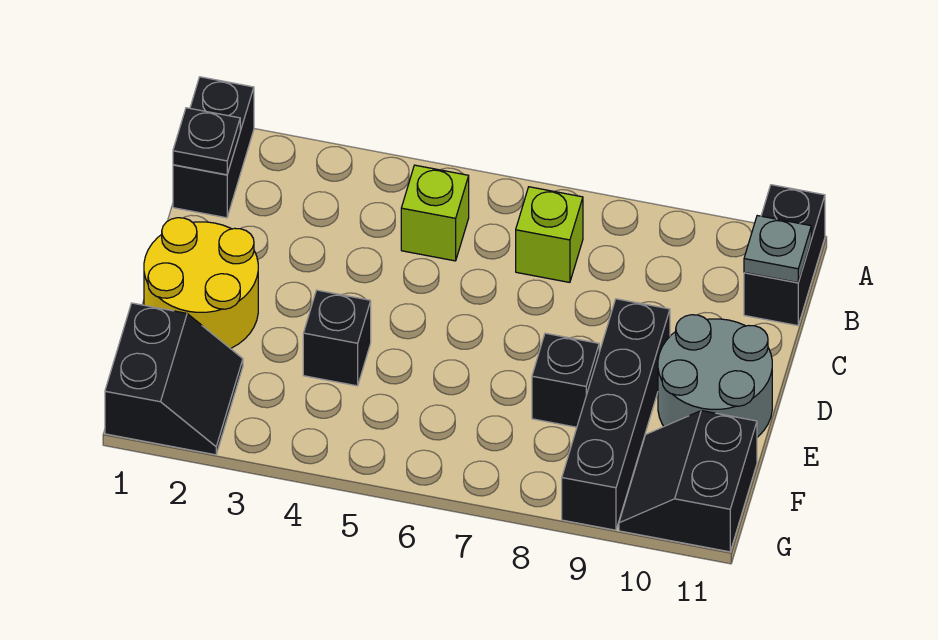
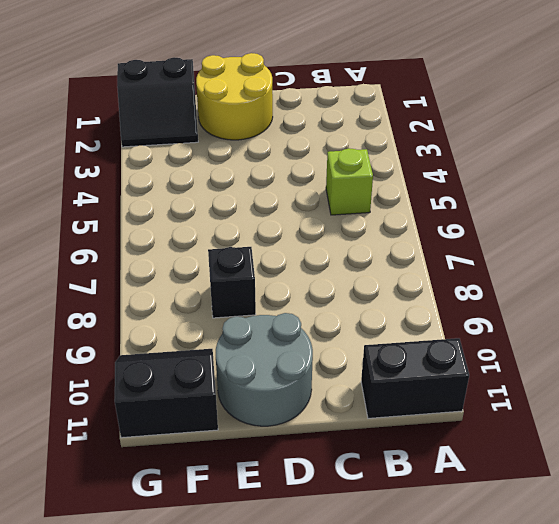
none -> black brick A1:B1 level 1
none -> lime brick B7 level 1
none -> black brick D9:G9 level 1

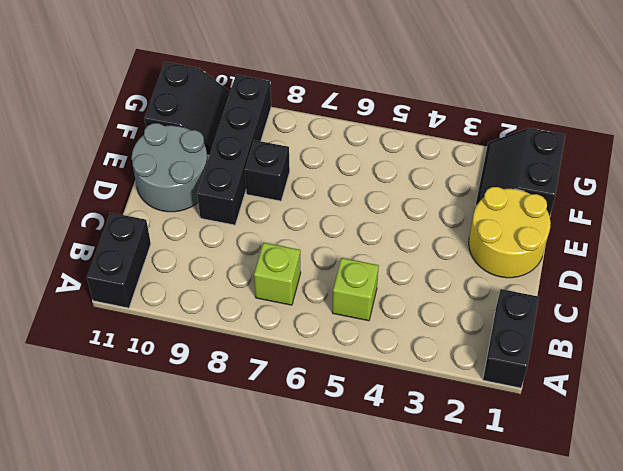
none -> black brick E4 level 1
none -> black plate B1 level 2
none -> grey plate B11 level 2

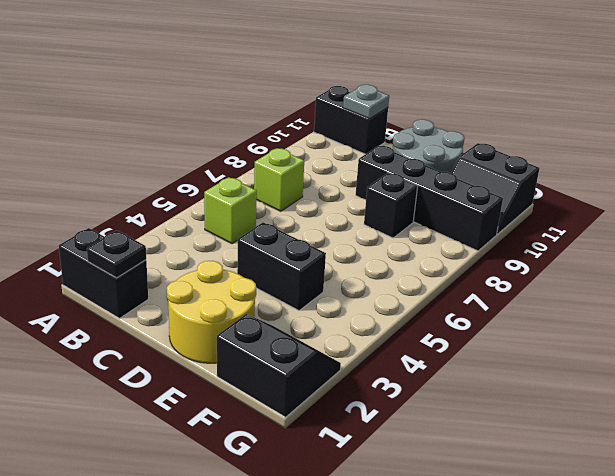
black brick D4:E4 level 1 -> black brick E4 level 1

